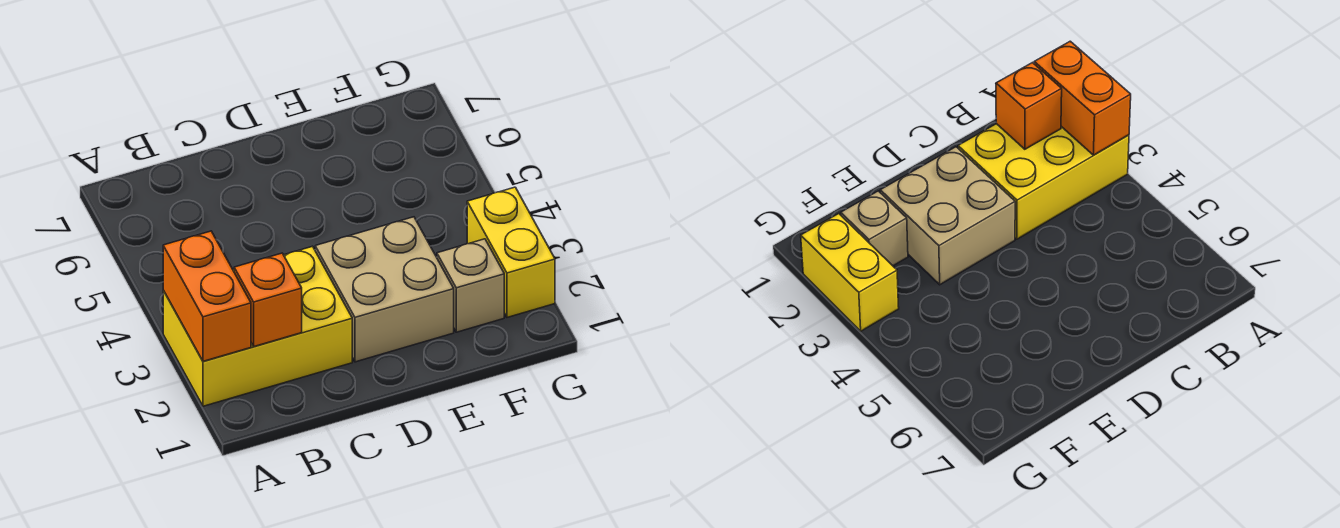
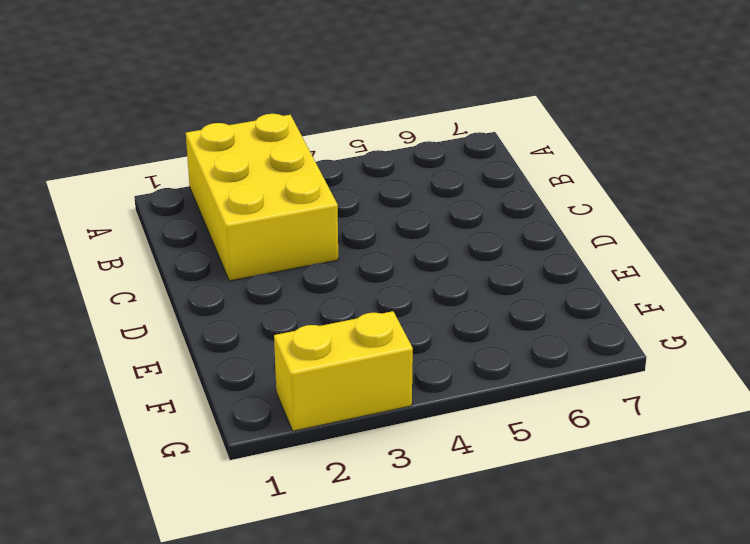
none -> tan brick D2:E3 level 1
none -> tan brick F2 level 1

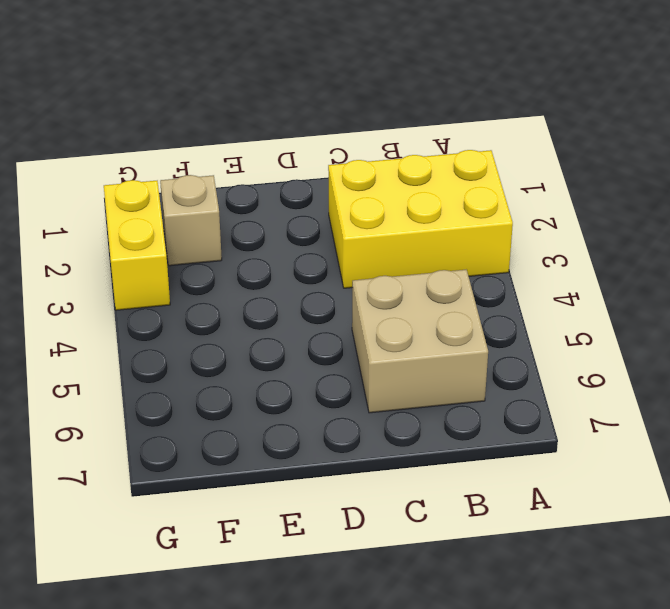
tan brick B5:C6 level 1 -> tan brick D2:E3 level 1
none -> orange brick A2:A3 level 2
none -> orange brick B2 level 2

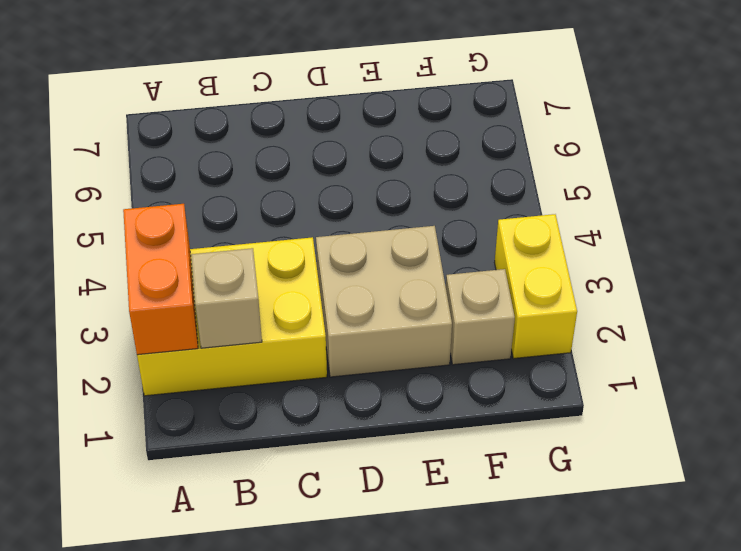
tan brick B2 level 2 -> orange brick B2 level 2

